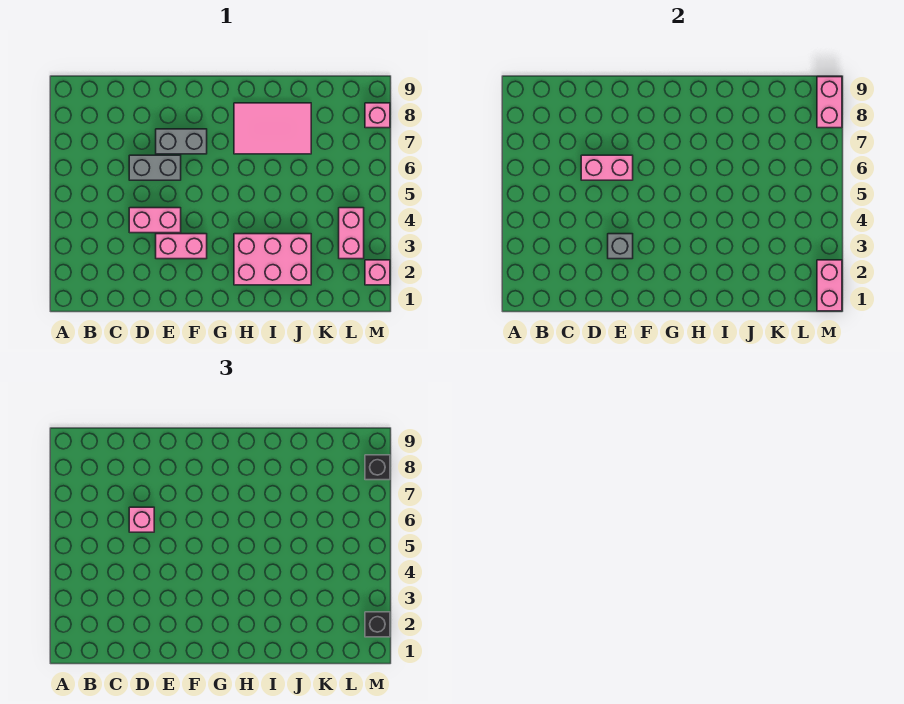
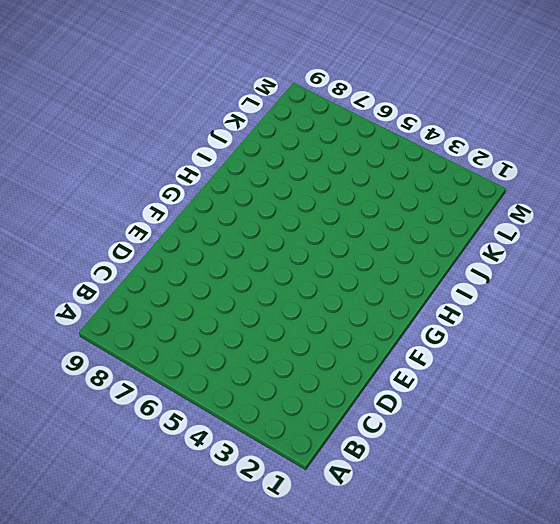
none -> pink brick D4:E4 level 1
none -> grey brick D6:E6 level 1
none -> pink brick E3:F3 level 1

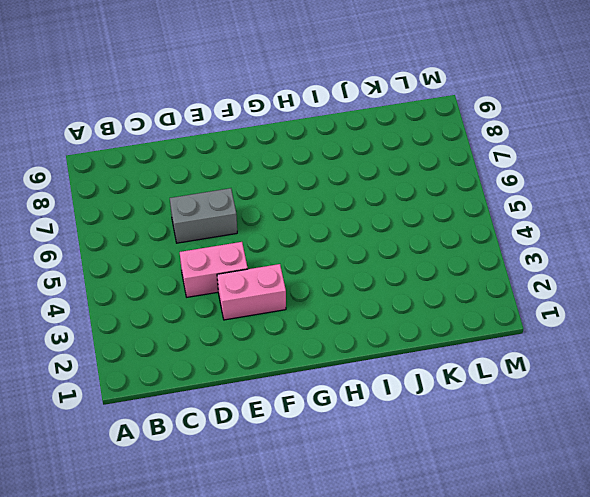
none -> grey brick E7:F7 level 1
none -> pink brick H2:J3 level 1
none -> pink tile H7:J8 level 1

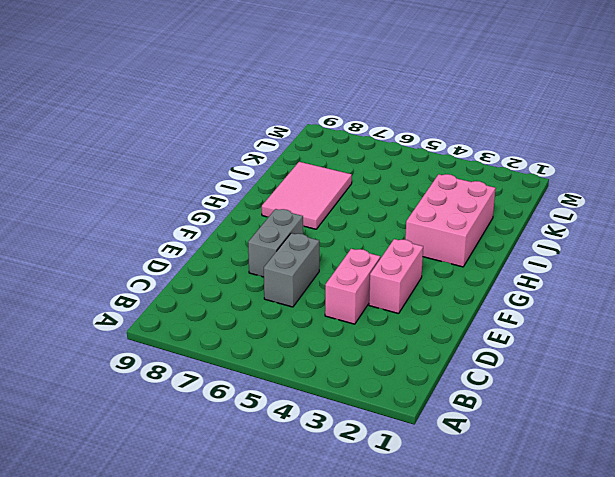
none -> pink brick L3:L4 level 1
none -> pink brick M2 level 1
none -> pink brick M8 level 1

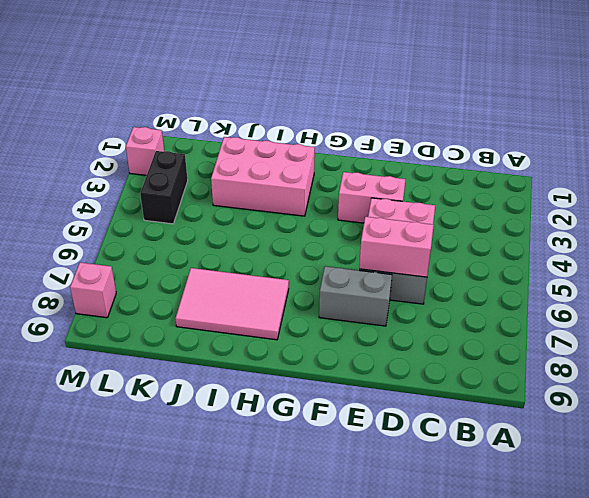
black brick L3:L4 level 1 -> pink brick L3:L4 level 1
none -> grey brick E3 level 2
none -> pink brick M1:M2 level 2
none -> pink brick M8:M9 level 2

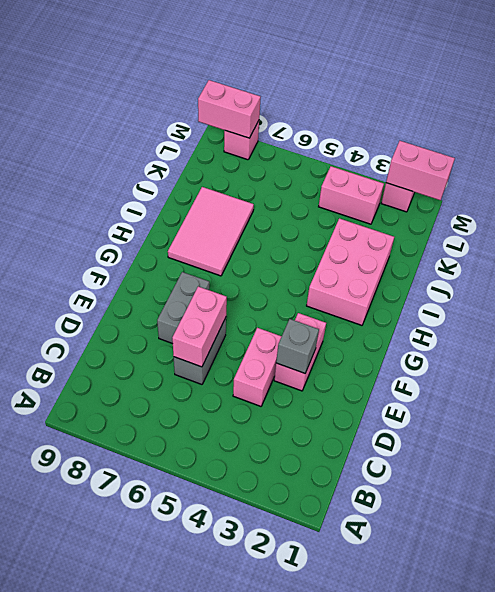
none -> pink brick D6 level 3
none -> black brick M2 level 3
none -> black brick M8 level 3

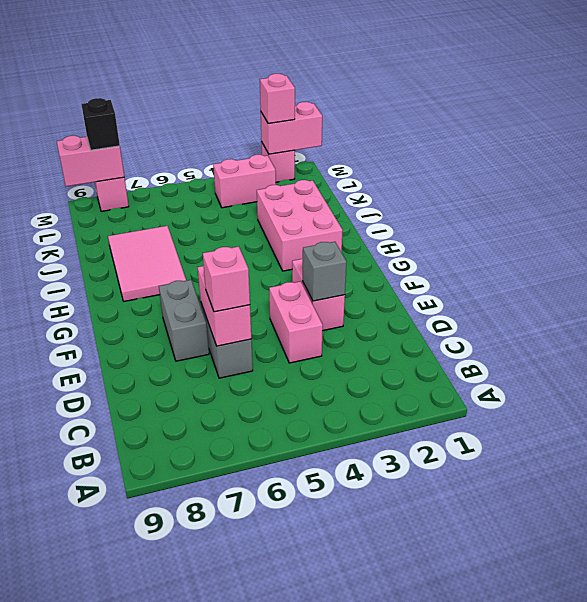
pink brick M2 level 3 -> black brick M2 level 3

